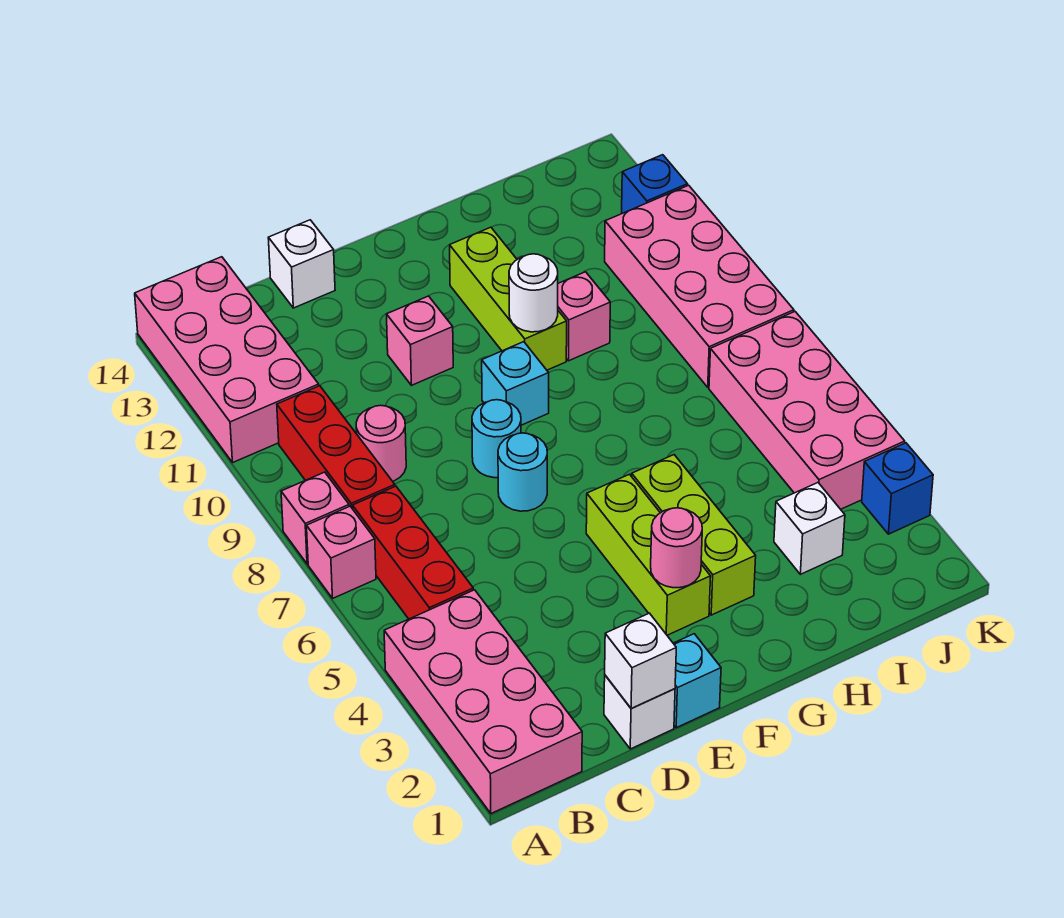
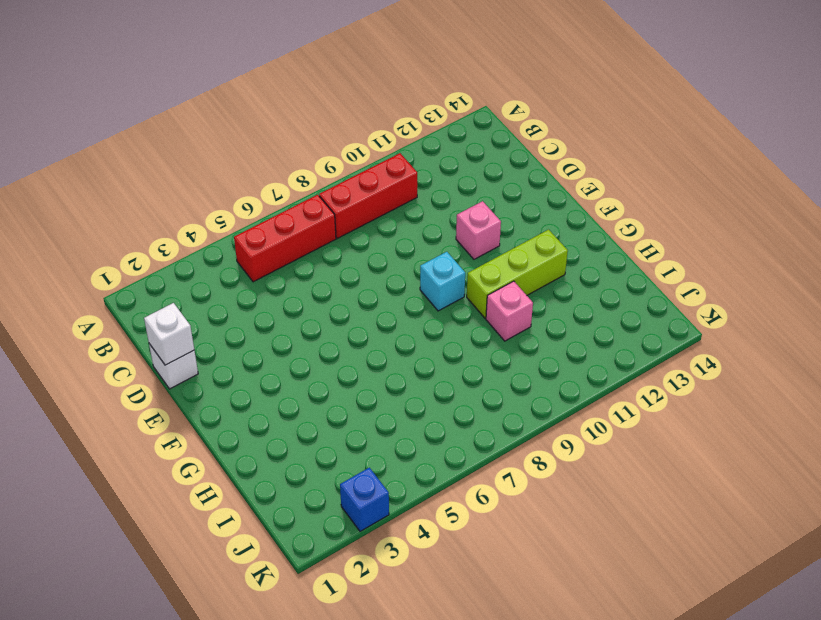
none -> pink brick A1:B4 level 1
none -> pink brick A7 level 1
none -> pink brick A8 level 1

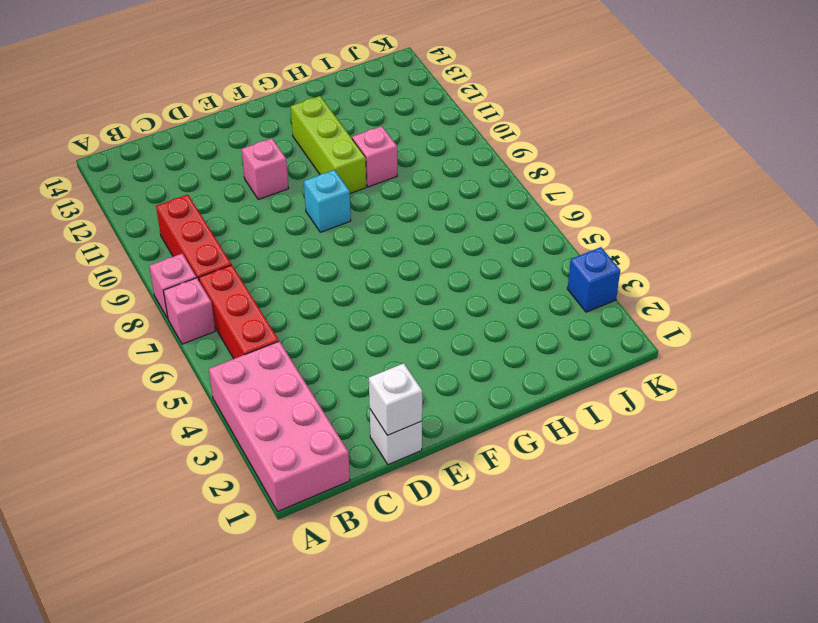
none -> pink brick A11:B14 level 1
none -> pink round brick C9 level 1
none -> white brick D14 level 1

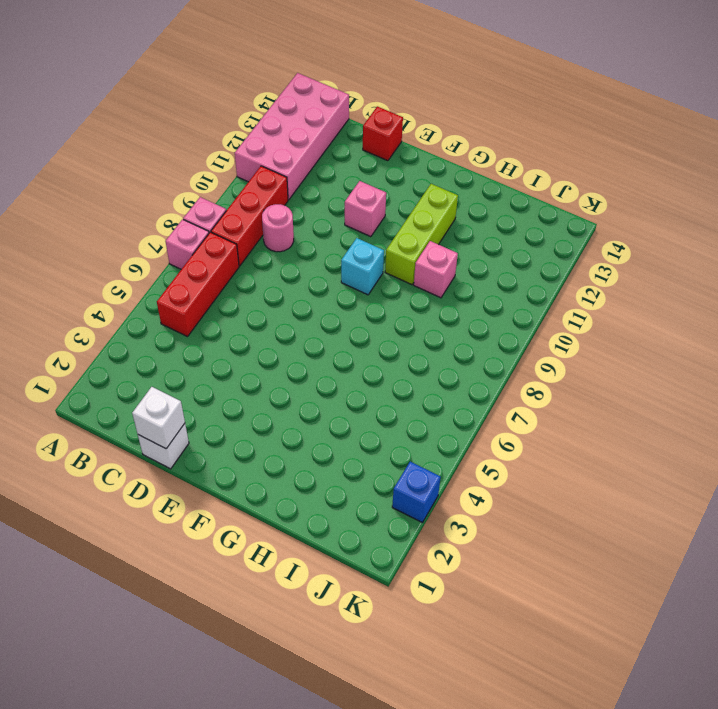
red brick D14 level 1 -> white brick D14 level 1
none -> pink brick A1:B4 level 1
none -> cyan brick E1 level 1
none -> cyan round brick E7 level 1

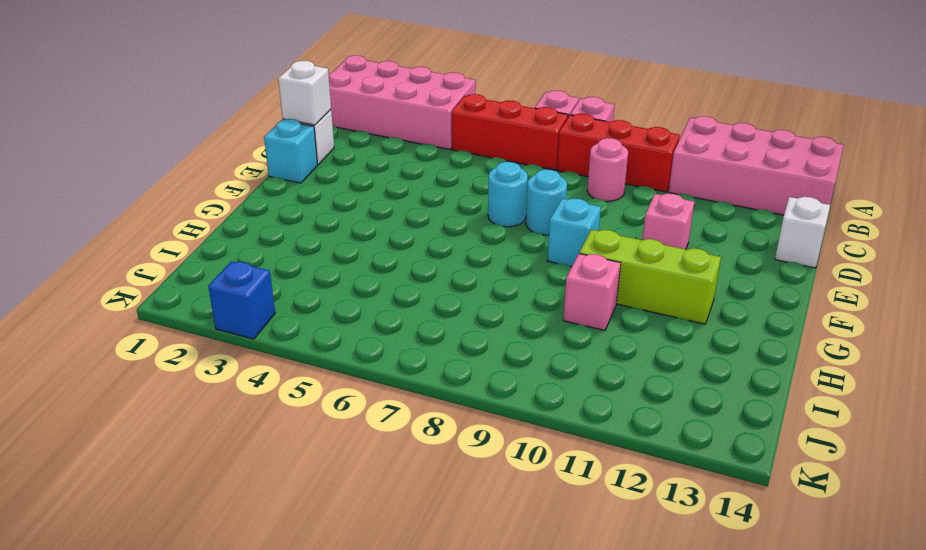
none -> lime brick F3:F5 level 1
none -> lime brick G3:G5 level 1
none -> white brick I3 level 1

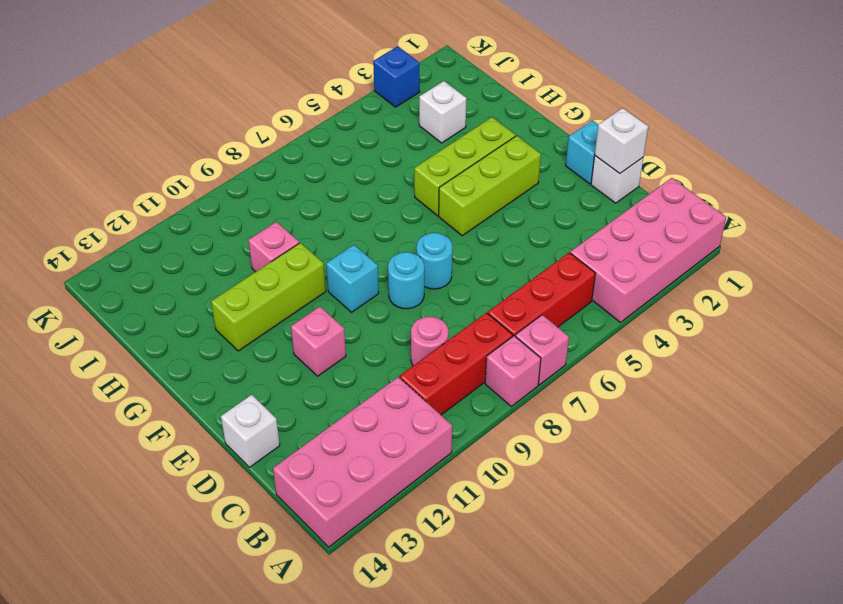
none -> pink brick J4:K7 level 1
none -> pink brick J8:K11 level 1
none -> blue brick K12 level 1

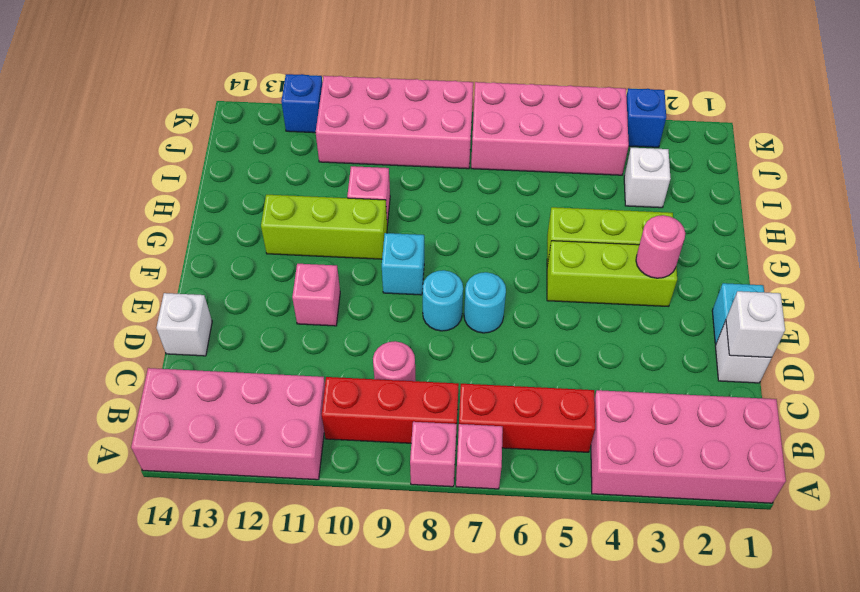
none -> white round brick G10 level 2

